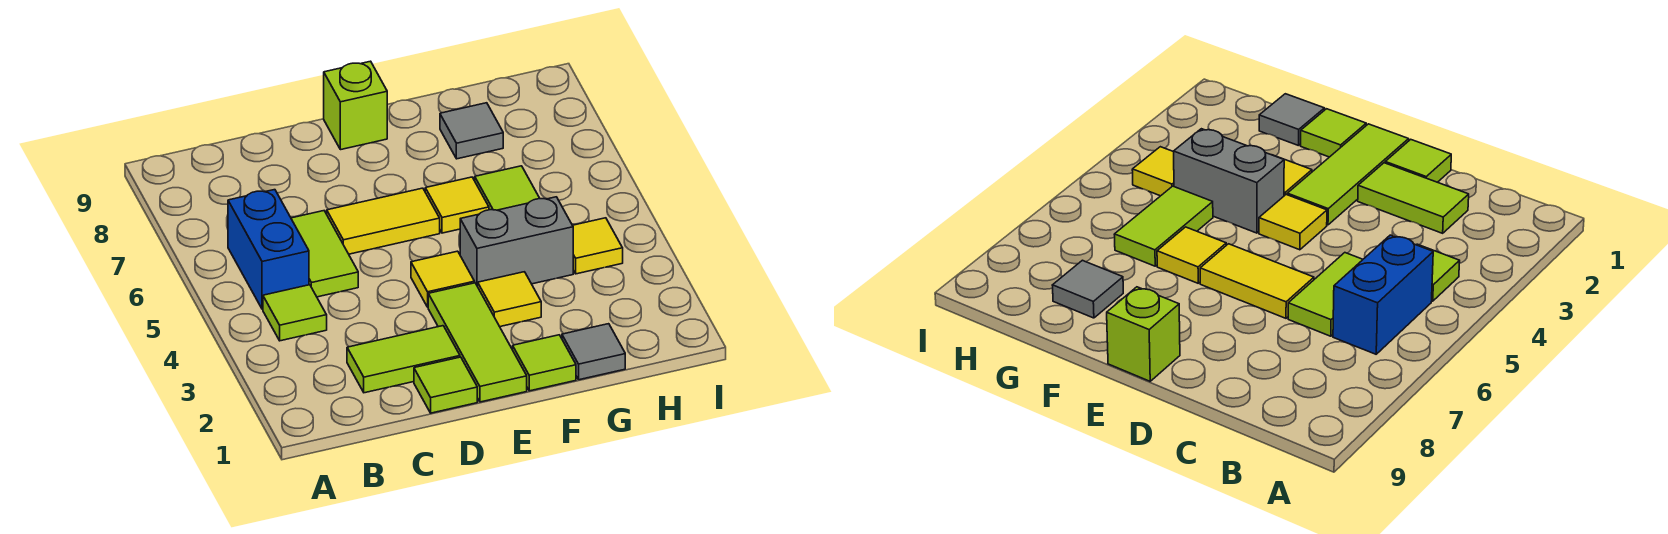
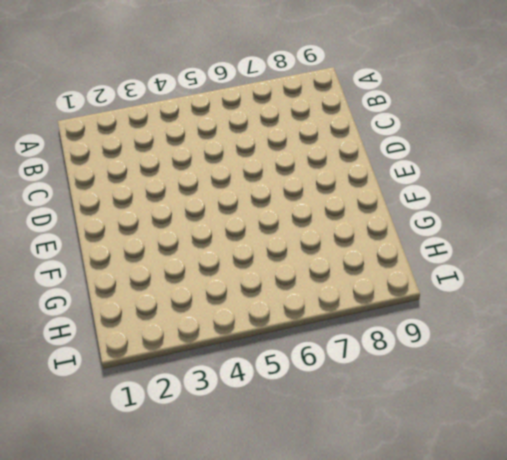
none -> lime tile B4 level 1
none -> blue brick B5:B6 level 1
none -> lime tile C2:D2 level 1

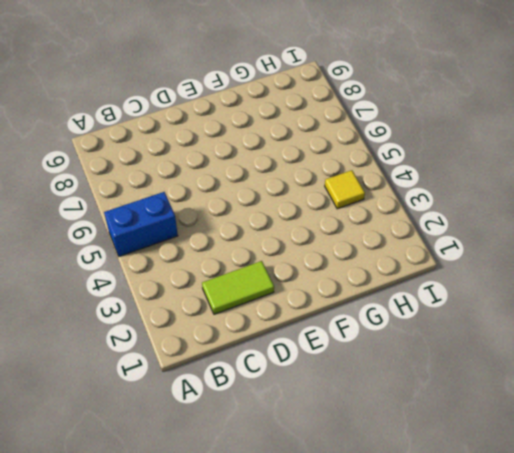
blue brick A5:B5 level 1 -> blue brick B5:B6 level 1
none -> lime tile B4 level 1
none -> lime tile C5:C6 level 1
none -> lime tile D1 level 1

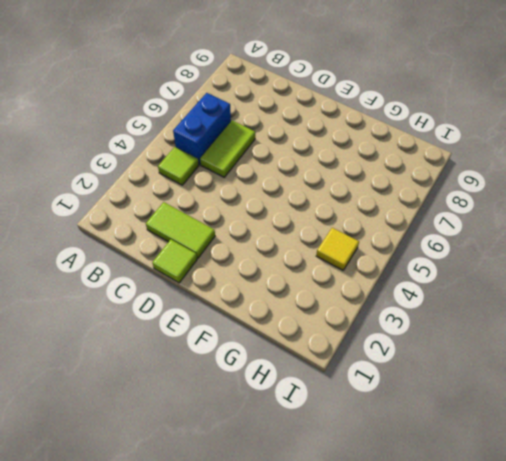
none -> yellow tile D6:E6 level 1
none -> lime tile E1:E3 level 1
none -> yellow tile E4 level 1

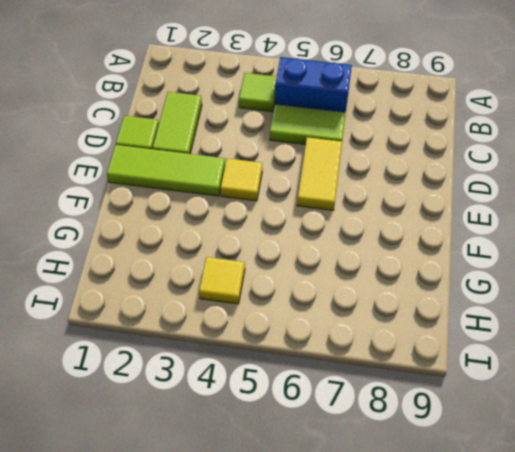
none -> lime brick E9 level 1
none -> lime tile F1 level 1
none -> yellow tile F3 level 1

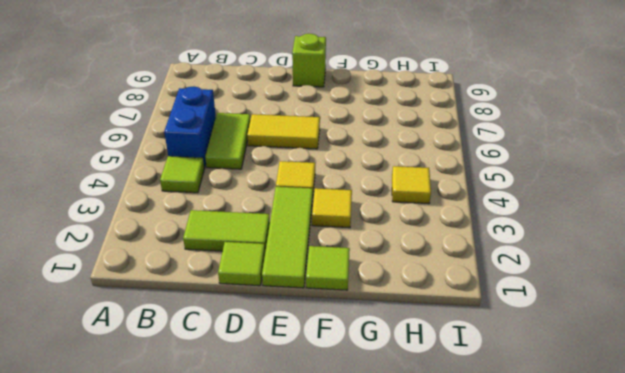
none -> grey brick F4:G4 level 1
none -> yellow tile F6 level 1
none -> grey tile G1 level 1

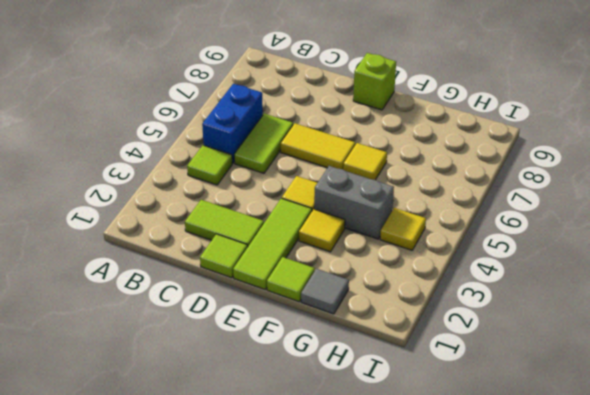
none -> lime tile G5:G6 level 1
none -> grey tile G8 level 1

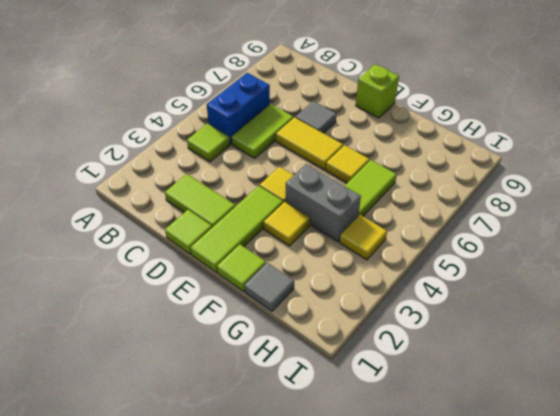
grey tile D7 level 1 -> grey tile G8 level 1

